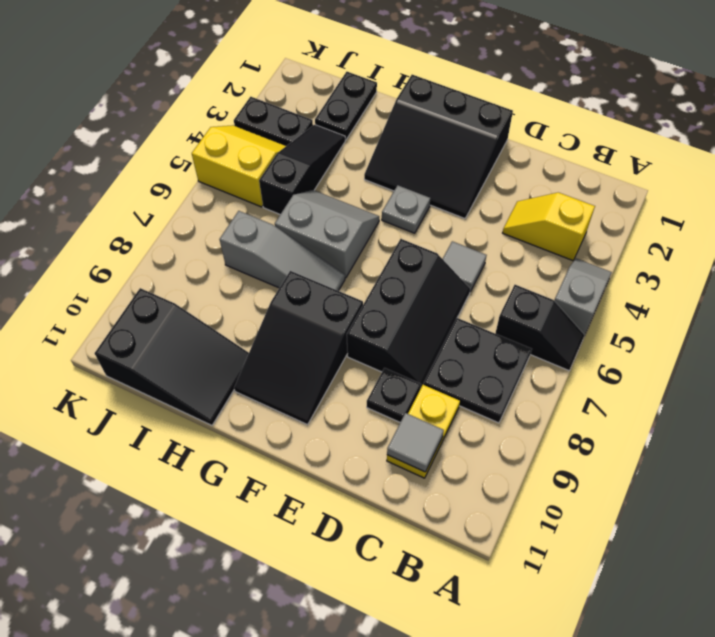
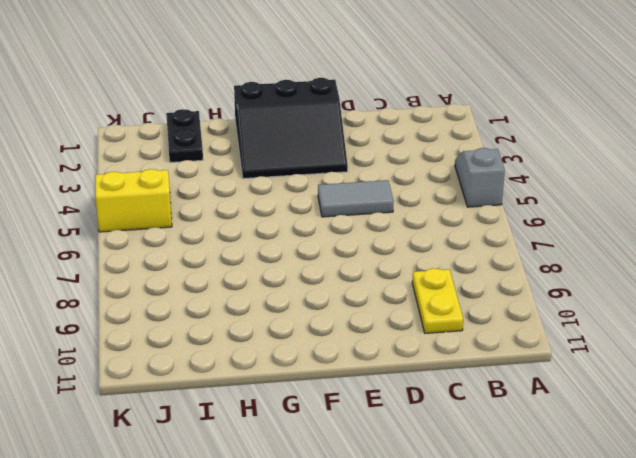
grey tile D5:E5 level 1 -> grey tile D5 level 1
none -> black slope A6:B6 level 1 top B
none -> yellow slope B3:C3 level 1 top B
none -> black plate B7:C8 level 1

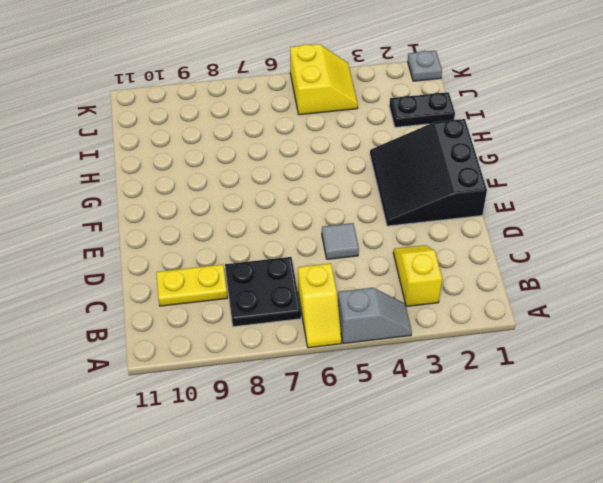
yellow slope A6:B6 level 1 top B -> black slope A6:B6 level 1 top B
grey plate K1 level 1 -> grey plate F4 level 1
none -> black slope D6:E8 level 1 top E
none -> black plate D9 level 1
none -> black slope F8:G10 level 1 top 8

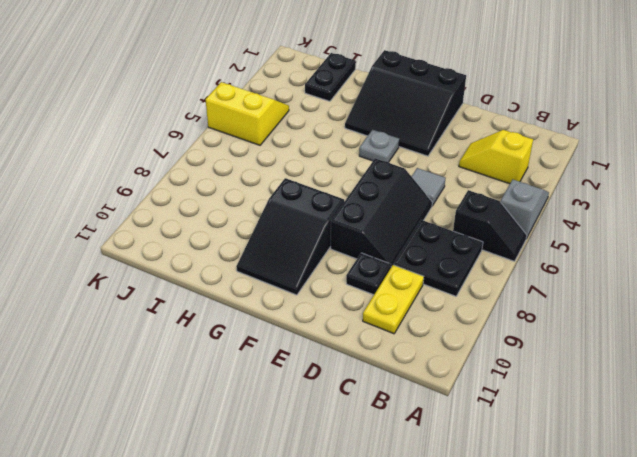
none -> grey slope G5:H6 level 1 top 6
none -> grey slope G7:I7 level 1 top I
none -> black slope H10:J11 level 1 top J

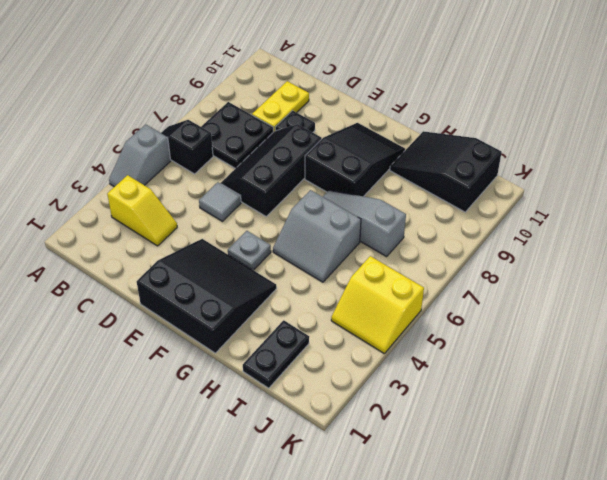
none -> black slope I3:I5 level 1 top 5
none -> black plate J3:K3 level 1
none -> grey tile C10 level 2

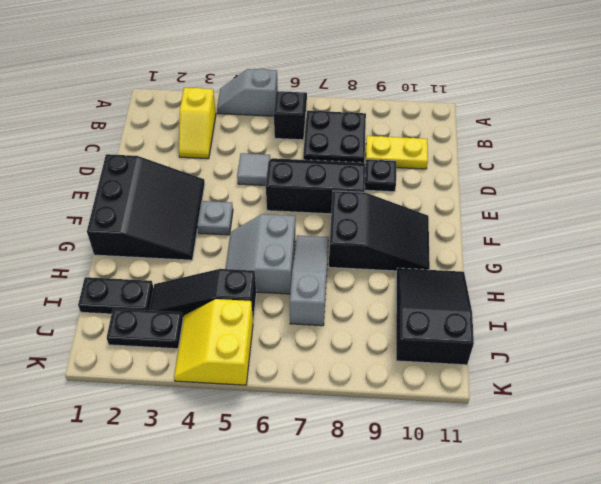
black plate J2:J3 level 1 -> black plate J3:K3 level 1
none -> grey tile C10 level 2

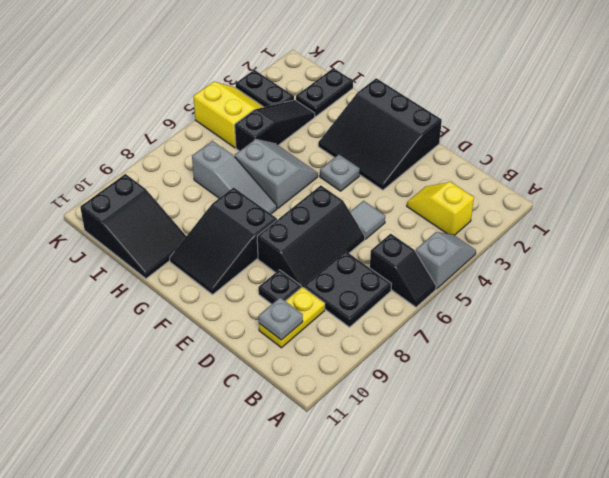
grey plate C10 level 2 -> grey tile C10 level 2

